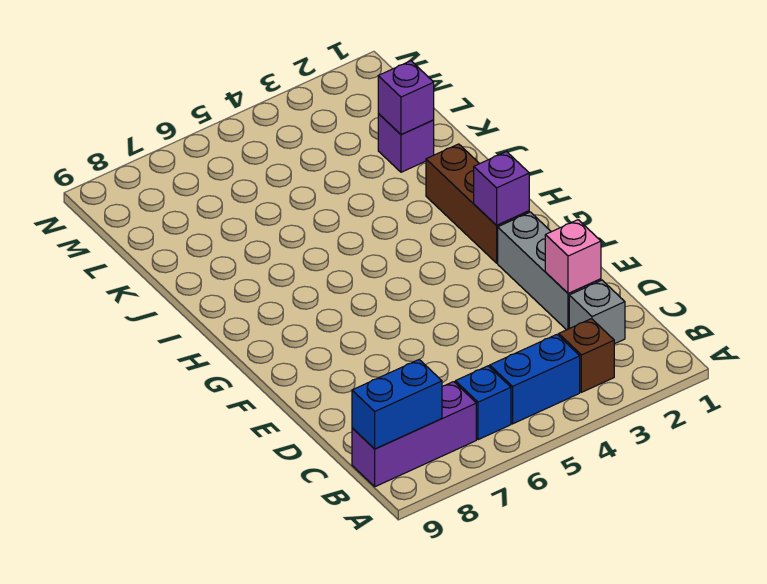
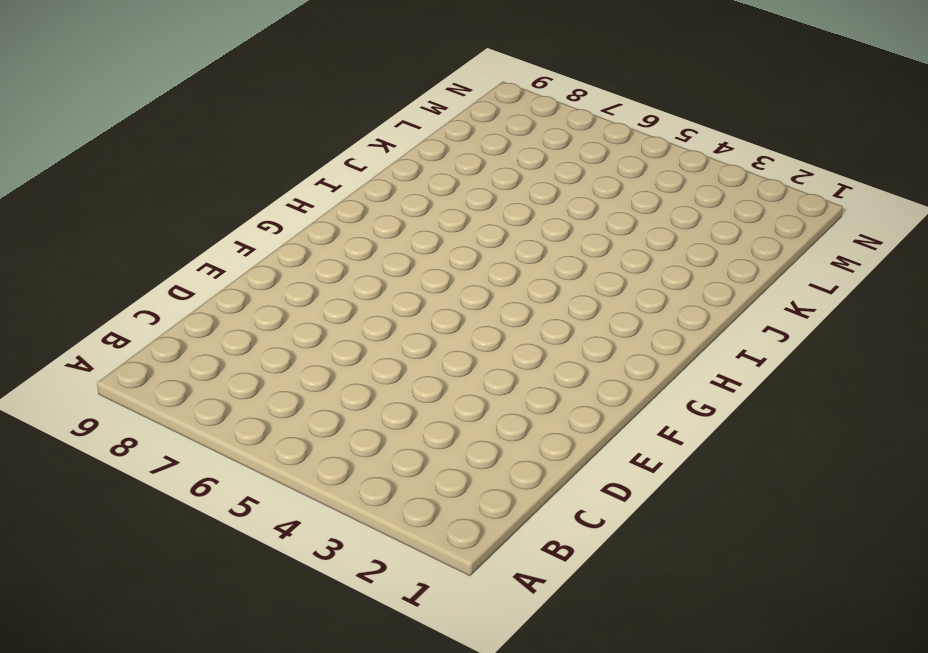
none -> brown brick B3 level 1
none -> blue brick B4:B5 level 1
none -> blue brick B6 level 1

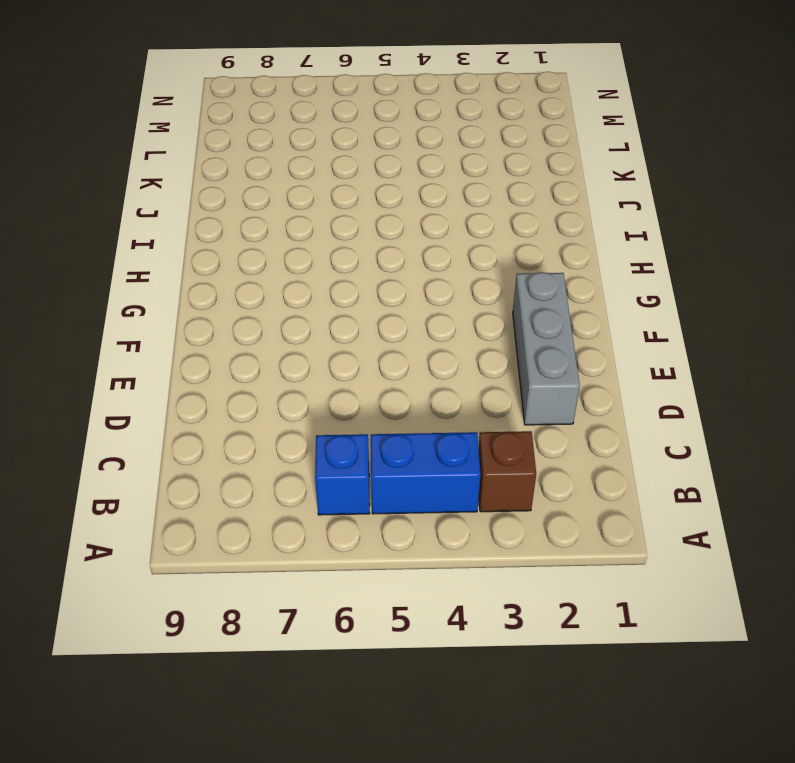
none -> purple brick B7:B9 level 1
none -> grey brick C2 level 1
none -> brown brick G2:I2 level 1

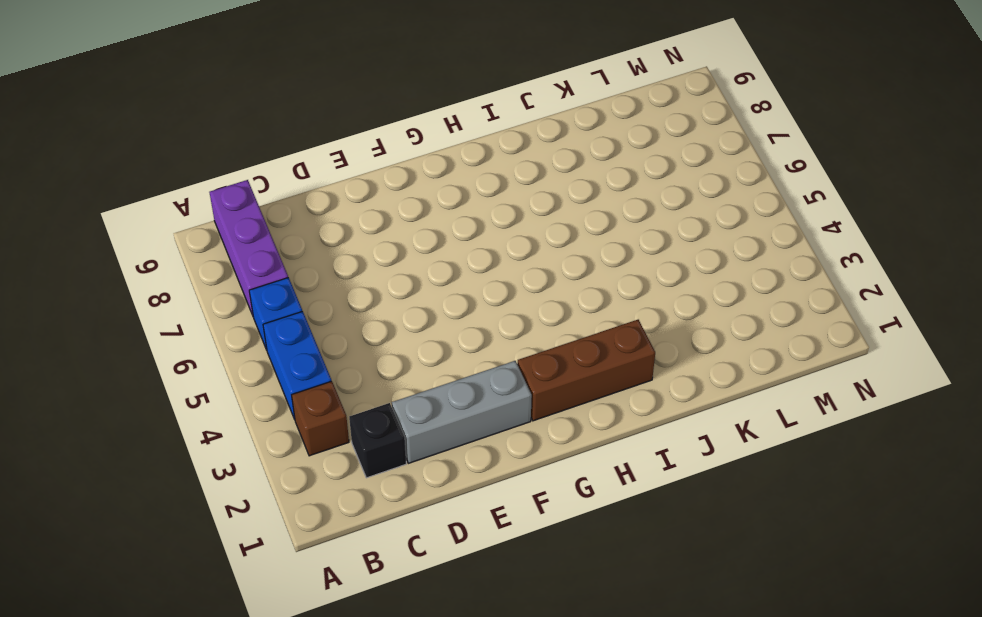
black brick C2 level 1 -> grey brick C2 level 1
none -> purple brick K2 level 1
none -> blue brick B8:B9 level 2
none -> pink brick D2 level 2

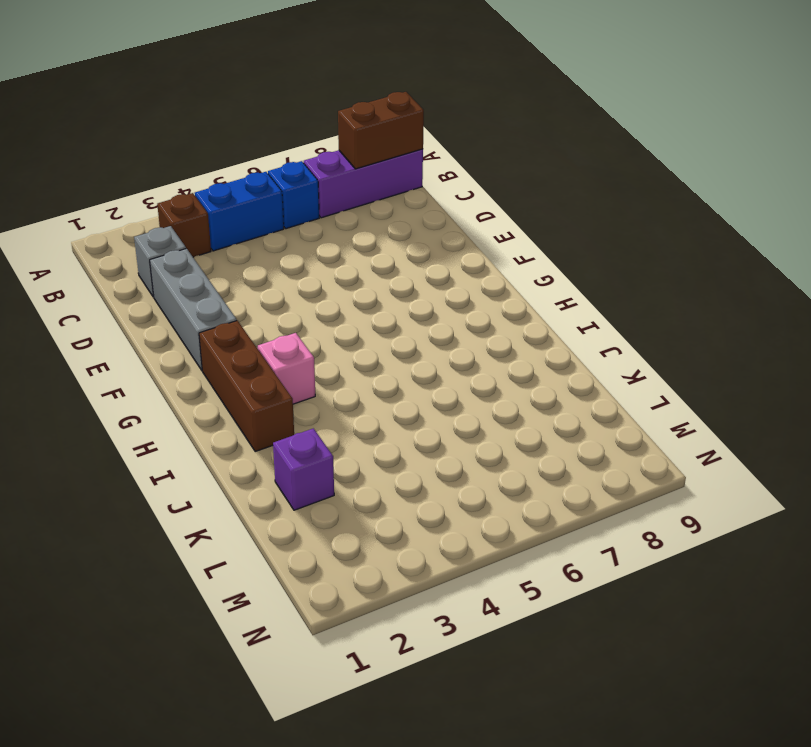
brown brick B8:B9 level 2 -> blue brick B8:B9 level 2
pink brick H3 level 1 -> pink brick D2 level 2
none -> purple brick G2 level 2
none -> purple brick K2 level 2

